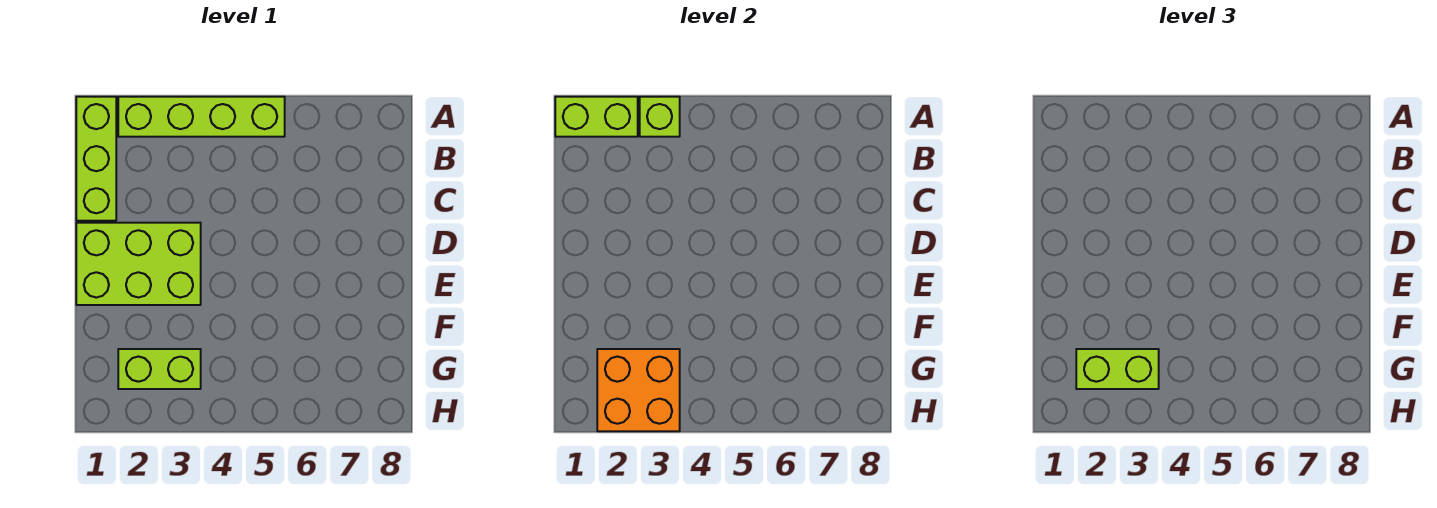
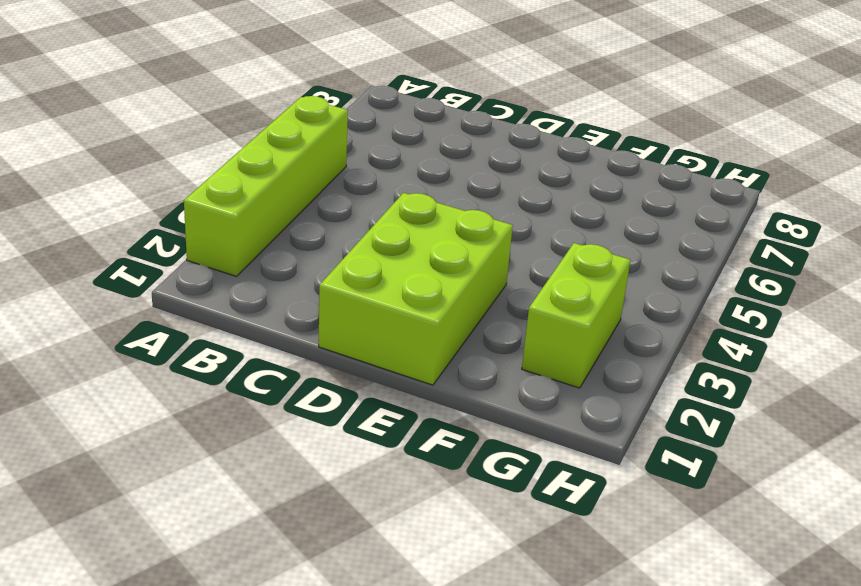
none -> lime brick A1:C1 level 1
none -> lime brick A1:A2 level 2

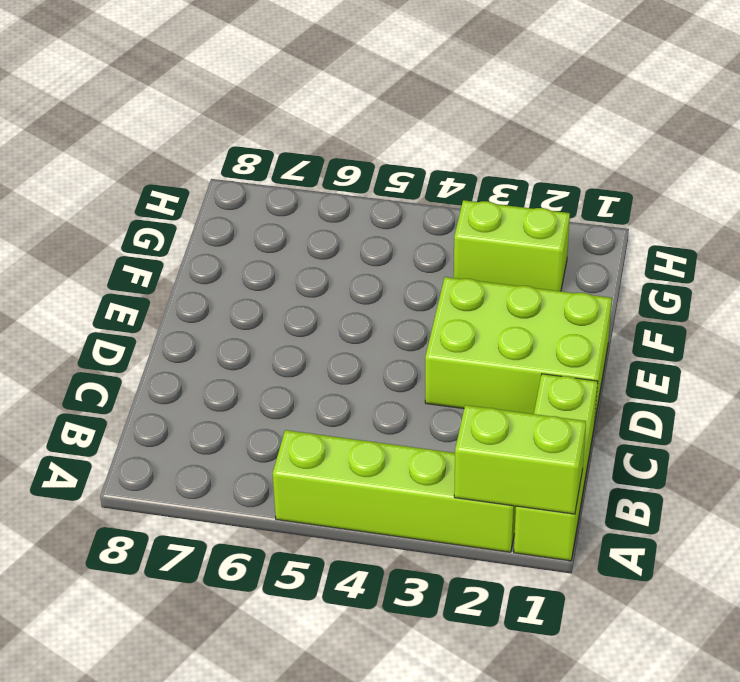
none -> lime brick A3 level 2
none -> orange brick G2:H3 level 2

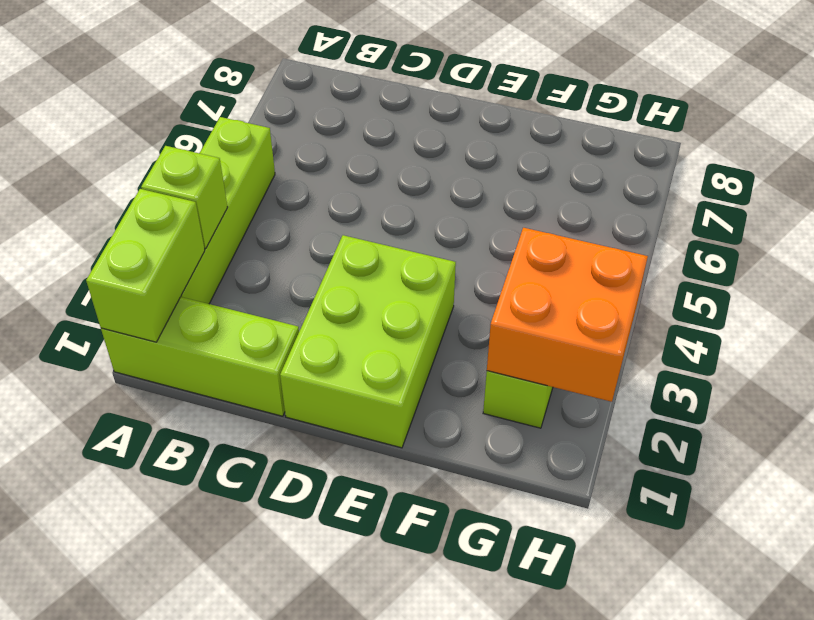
none -> lime brick G2:G3 level 3

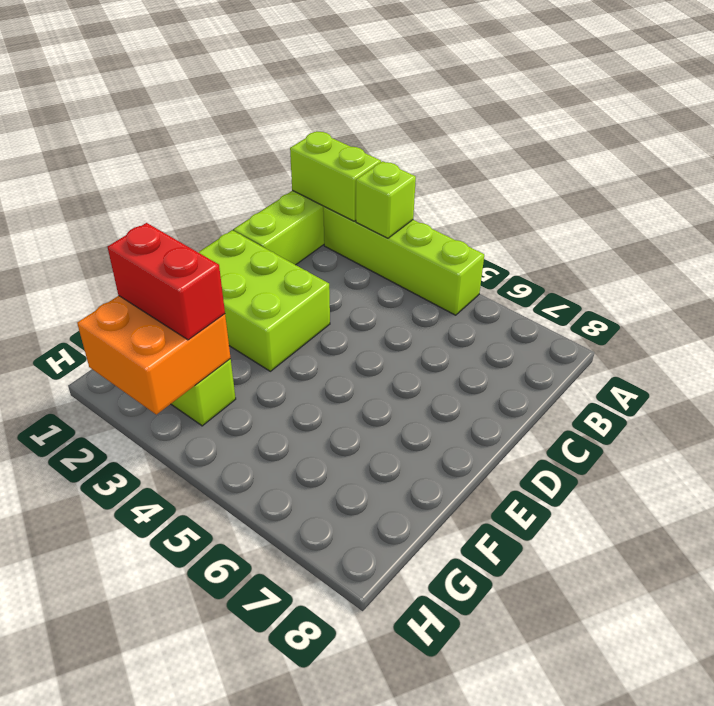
red brick G2:G3 level 3 -> lime brick G2:G3 level 3

